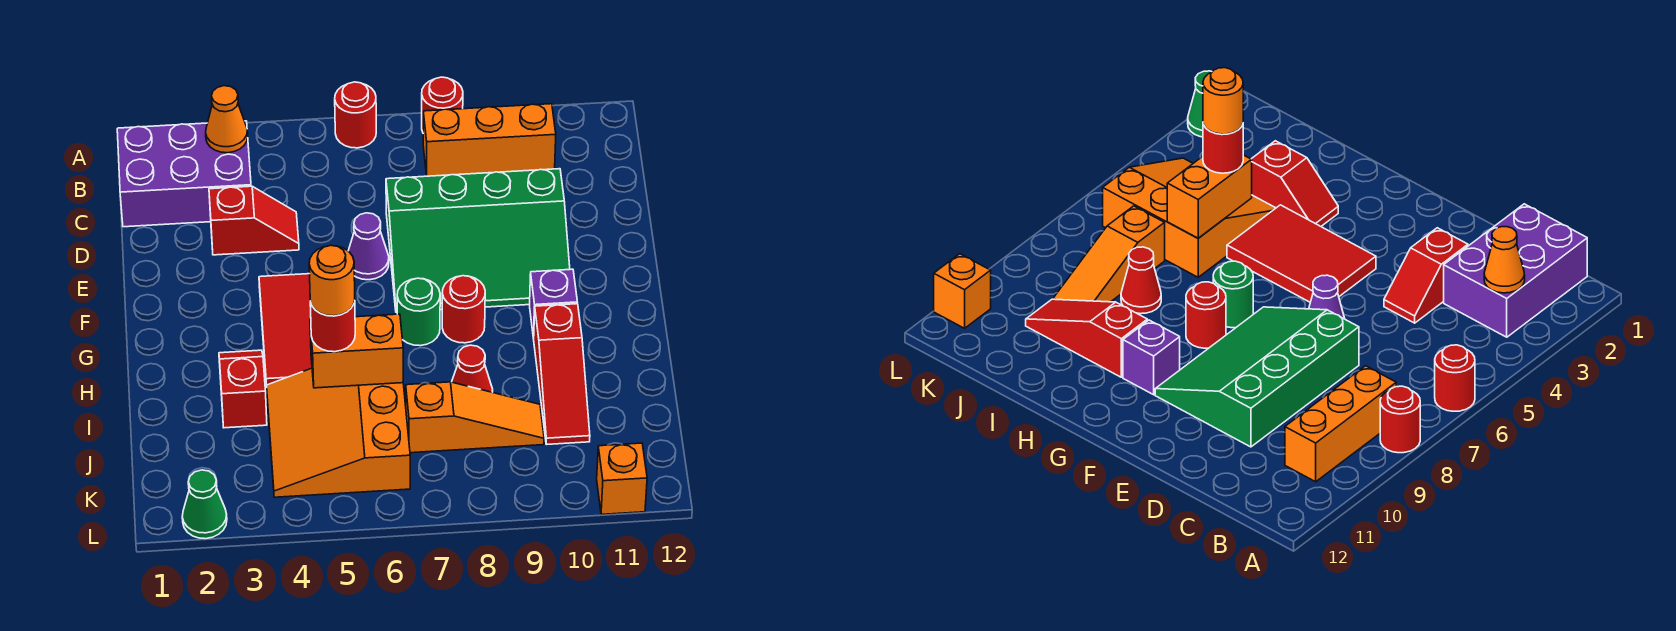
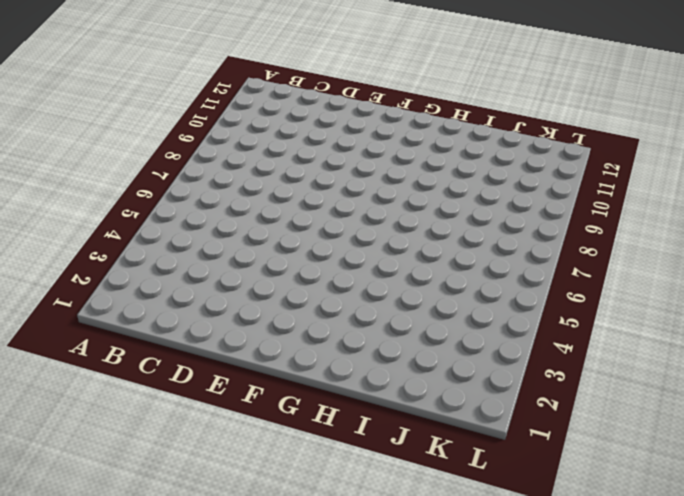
none -> red round brick A6 level 1
none -> red round brick A8 level 1
none -> purple brick B1:C3 level 1

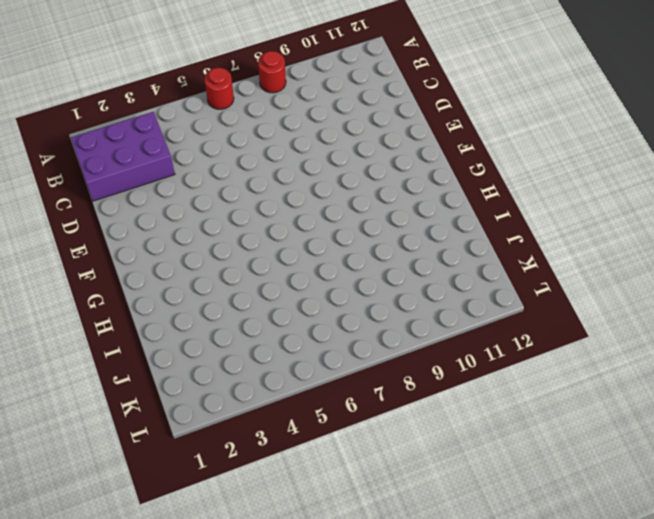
none -> orange brick B8:B10 level 1
none -> red slope D3:D4 level 1 top 3
none -> green slope D7:F10 level 1 top D

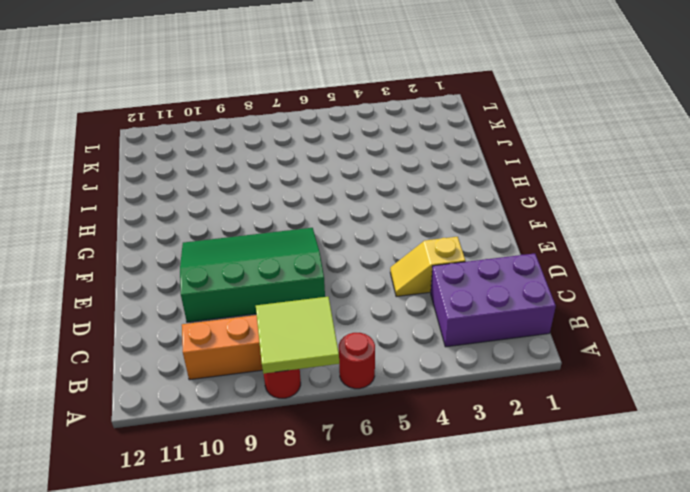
lime tile A7:B8 level 2 -> none
yellow slope D3:D4 level 1 top 3 -> red slope D3:D4 level 1 top 3
none -> purple cone E6 level 1
none -> red tile F4:H5 level 1
none -> green round brick G7 level 1

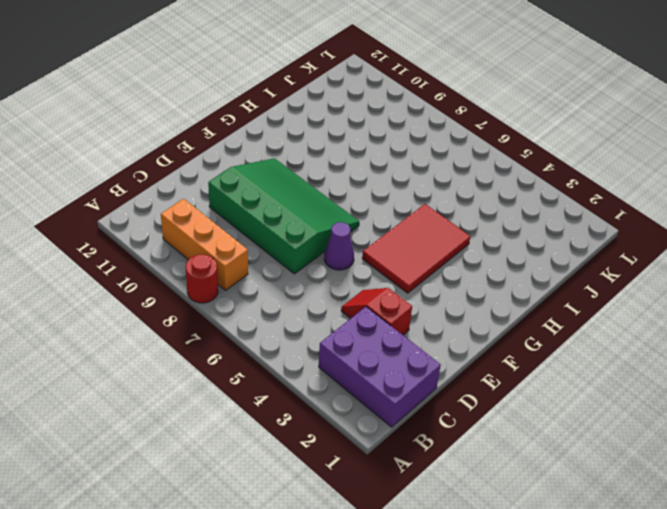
none -> red round brick A6 level 1
none -> green round brick G7 level 1
none -> red round brick G8 level 1

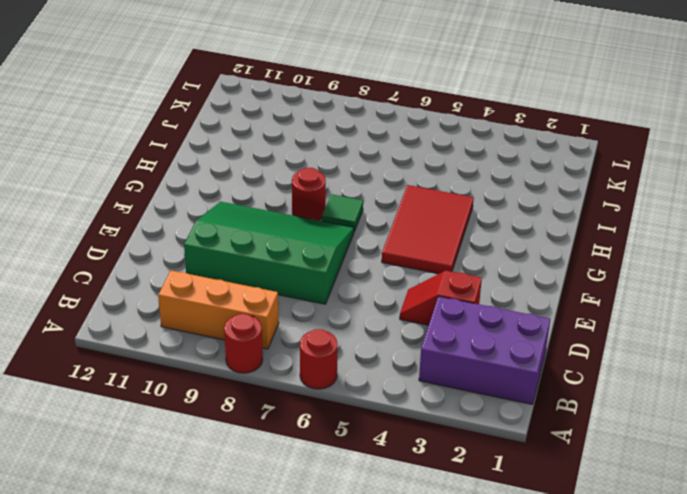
green tile G7 level 1 -> green round brick G7 level 1
none -> purple cone E6 level 1
none -> purple brick G10 level 1
none -> red slope H3:I3 level 1 top I

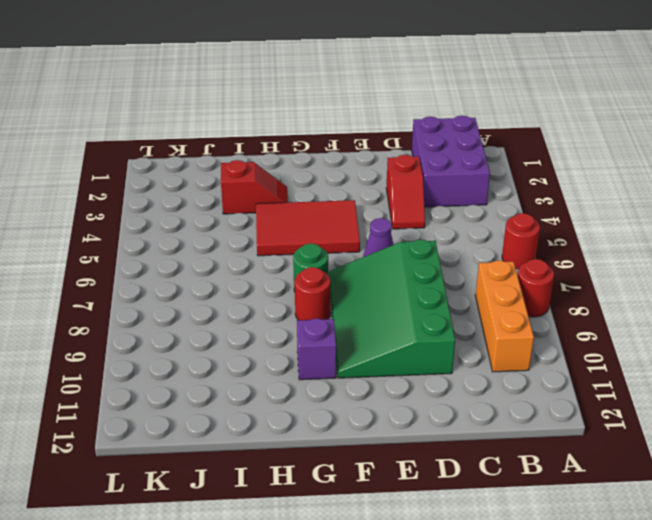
none -> red slope H10:J10 level 1 top H
none -> orange slope I4:K6 level 1 top 6
none -> red cone I8 level 1

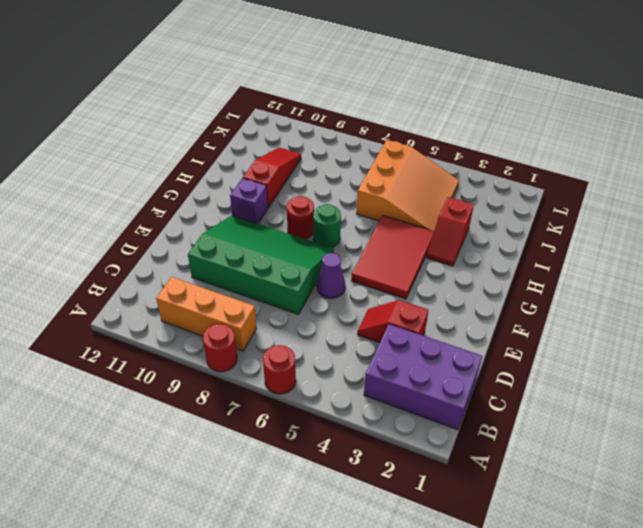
none -> red cone I8 level 1
none -> orange slope J7:J9 level 1 top 7
none -> green cone L2 level 1

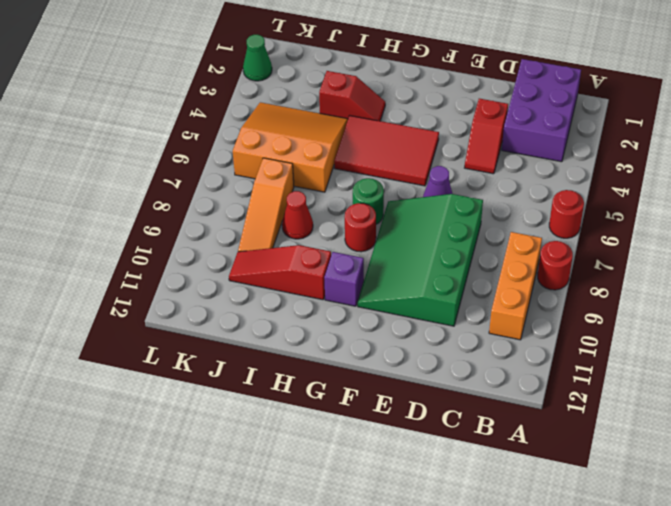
none -> orange brick L11 level 1
none -> orange cone B3 level 2
none -> orange brick I5:I6 level 2

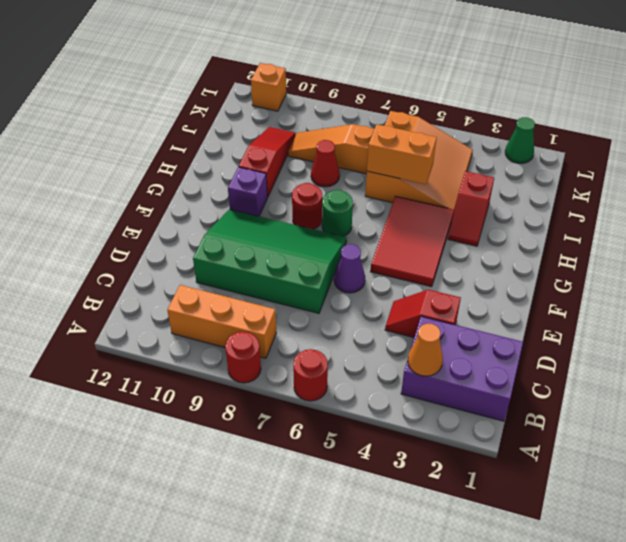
none -> red round brick I5 level 3
none -> orange round brick I5 level 4

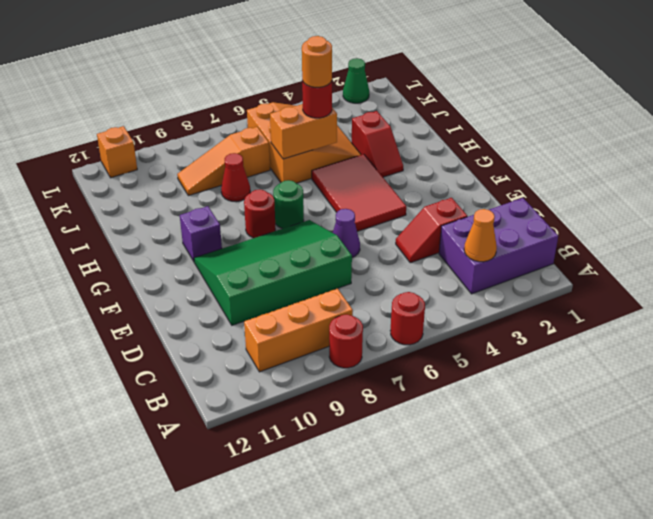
none -> red slope H10:J10 level 1 top H

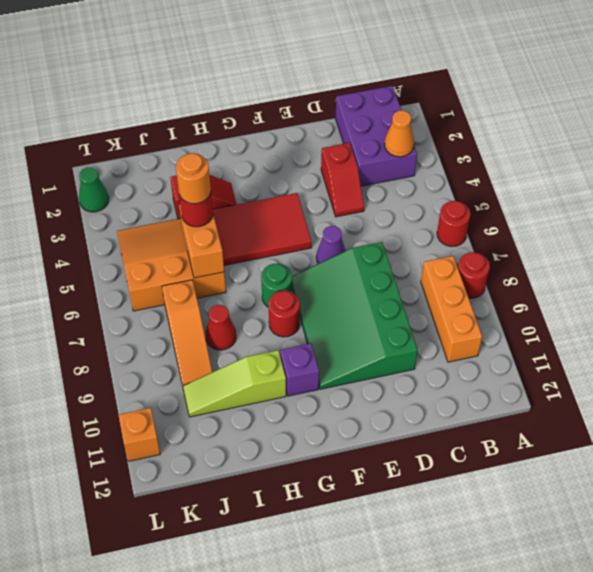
lime slope H10:J10 level 1 top H -> red slope H10:J10 level 1 top H

